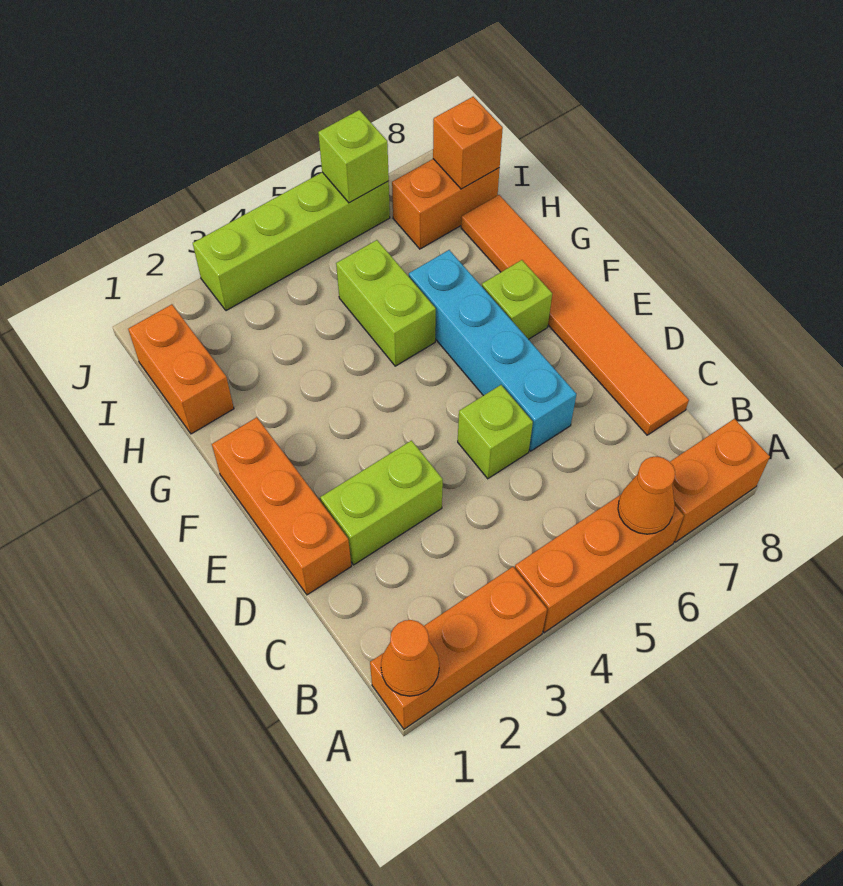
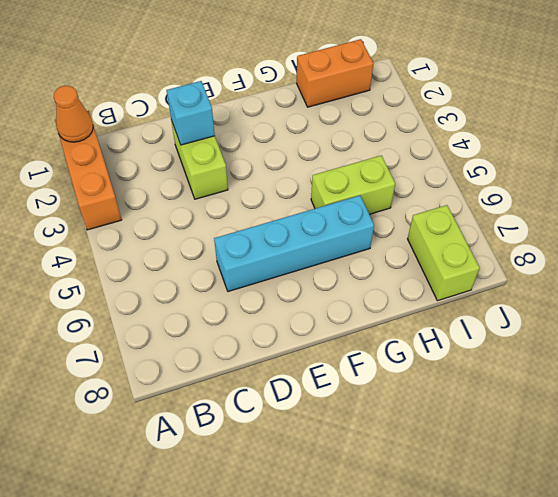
cyan brick D2 level 2 -> none
lime brick I7:I8 level 1 -> orange brick I7:I8 level 1
none -> orange brick A4:A6 level 1
none -> orange brick A7:A8 level 1
none -> orange tile C8:H8 level 1

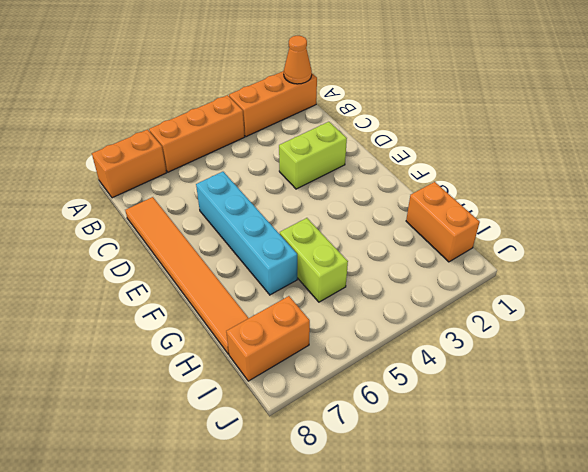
none -> orange brick D1:F1 level 1
none -> lime brick D5 level 1
none -> lime brick F7 level 1

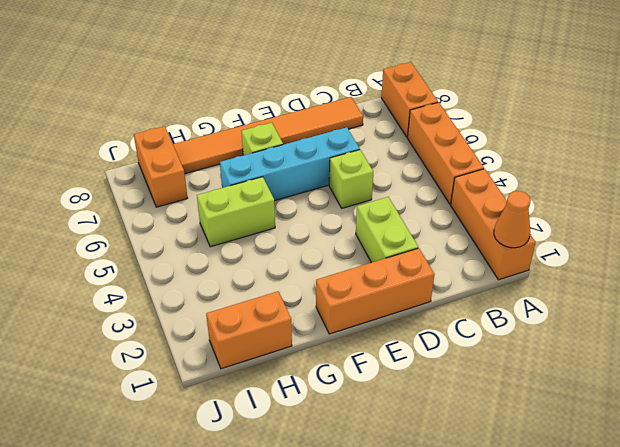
none -> lime brick J3:J6 level 1
none -> orange cone A6 level 2
none -> orange brick I8 level 2

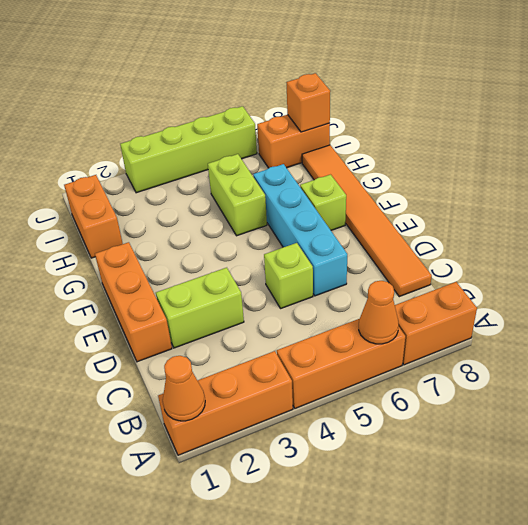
none -> lime brick J6 level 2

